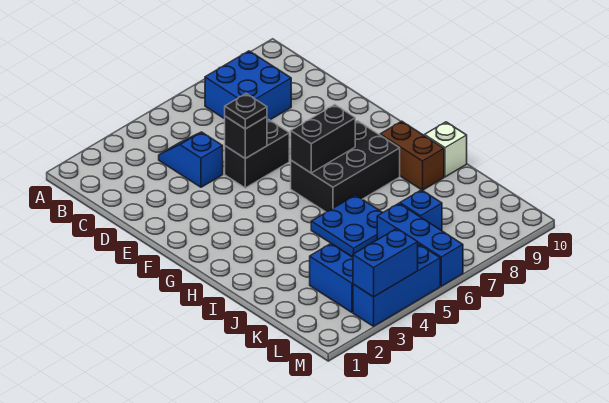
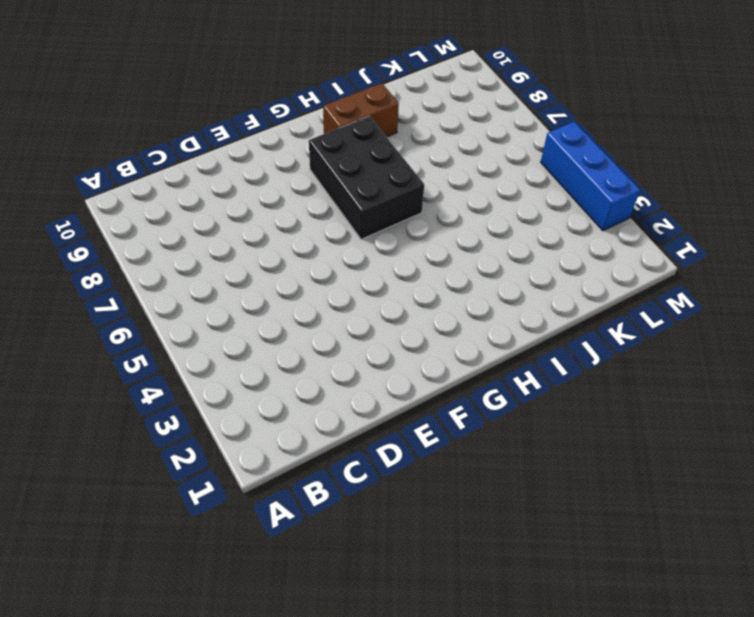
none -> blue brick B7:C8 level 1
none -> blue slope C4:D4 level 1 top D
none -> black brick E5:E6 level 1

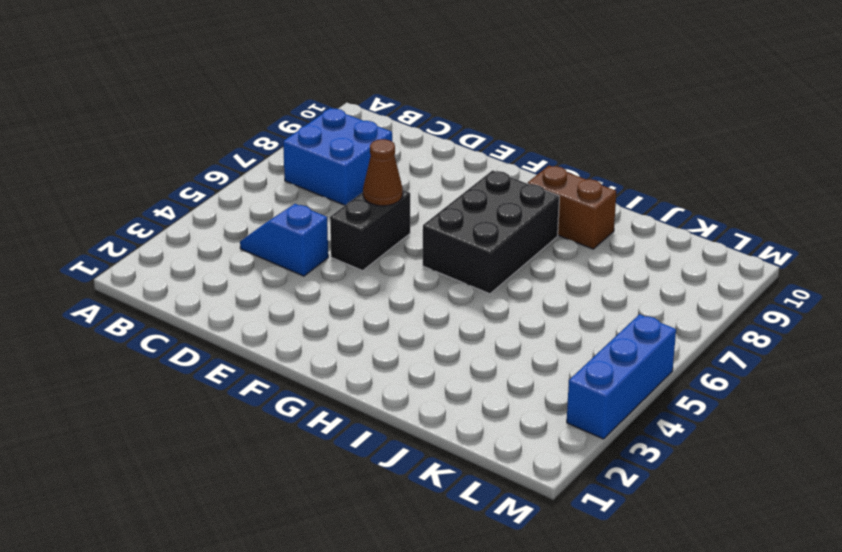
brown cone E6 level 2 -> none
none -> blue plate I5:J6 level 1
none -> white brick I10 level 1
none -> blue brick K3:L3 level 1

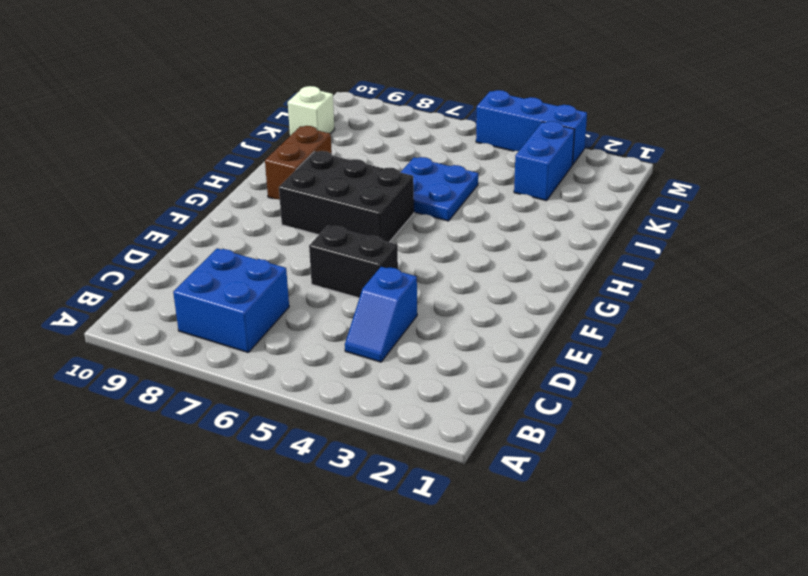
white brick K10 level 1 -> white brick I10 level 1
none -> blue brick K6:M6 level 1
none -> blue brick K7 level 1
none -> black brick E5 level 2

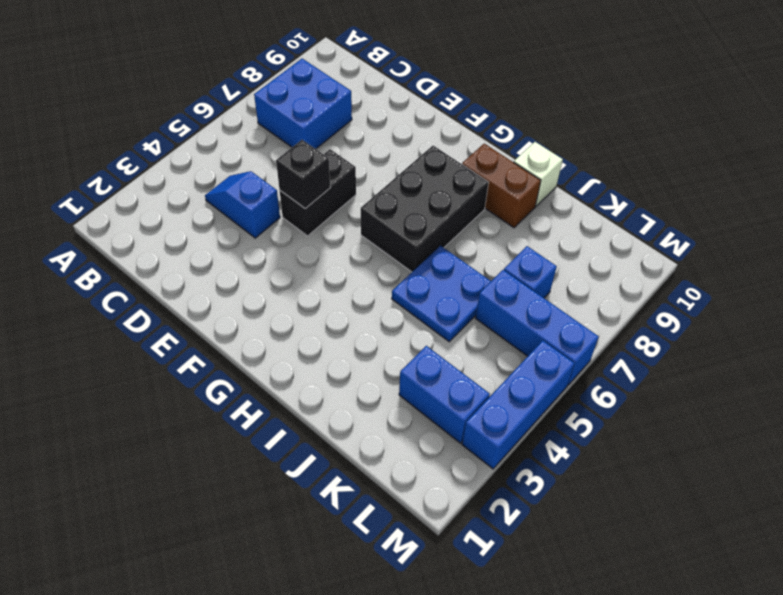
none -> black brick G6:G7 level 2
none -> blue brick M3:M4 level 2
none -> black plate E5 level 3

